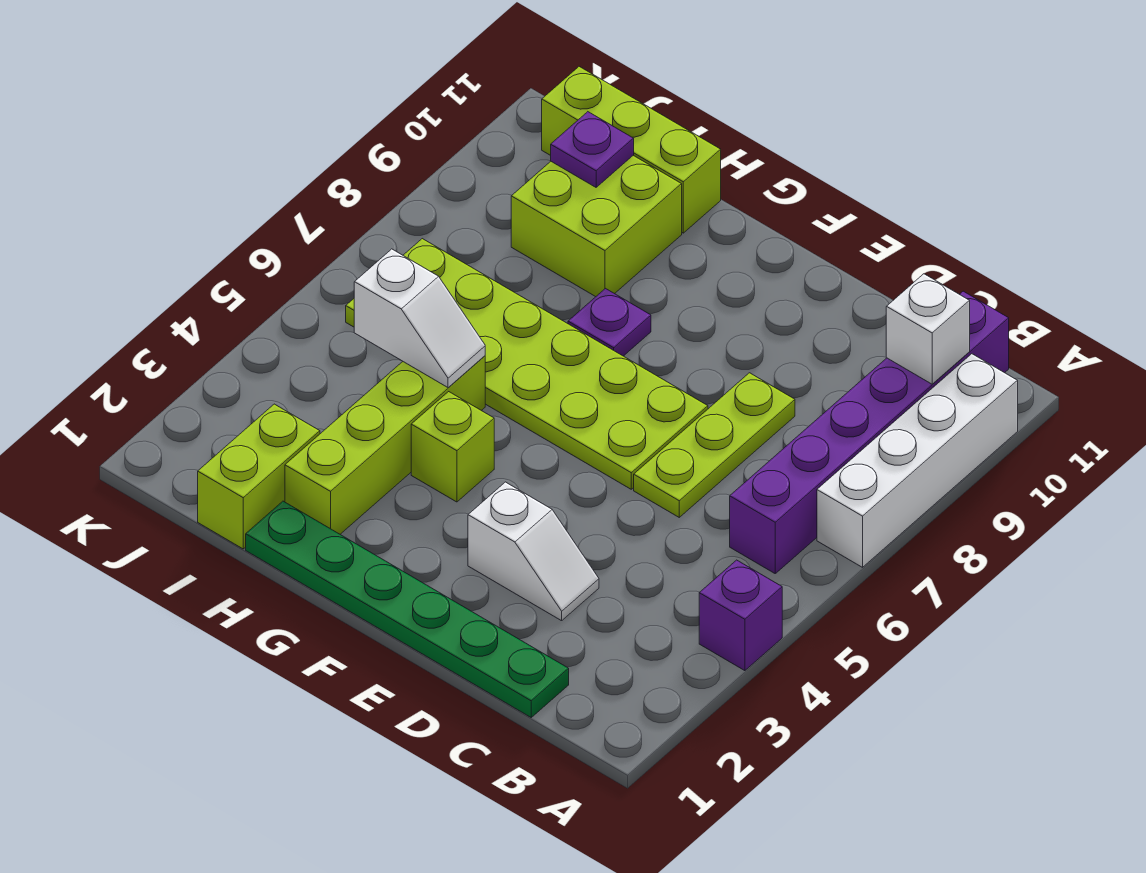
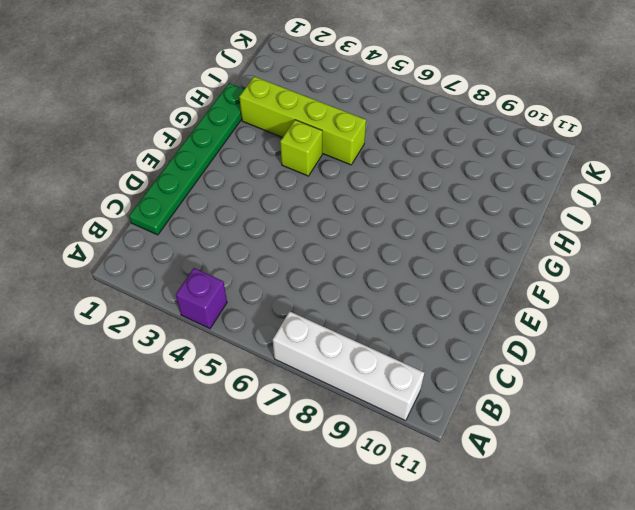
none -> purple brick B6:B11 level 1
none -> white slope D3:E3 level 1 top E
none -> lime plate D6:D8 level 1

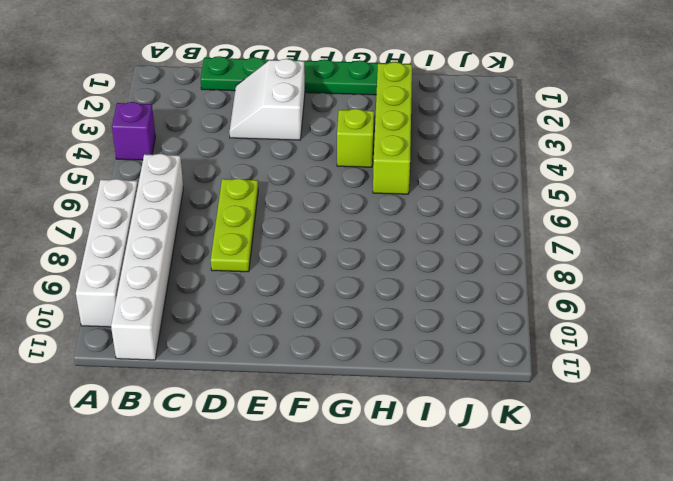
white brick B6:B11 level 1 -> purple brick B6:B11 level 1
white slope D2:E3 level 1 top E -> white slope D3:E3 level 1 top E
none -> lime plate E6:J7 level 1
none -> purple plate G8 level 1
none -> lime brick H9:I10 level 1

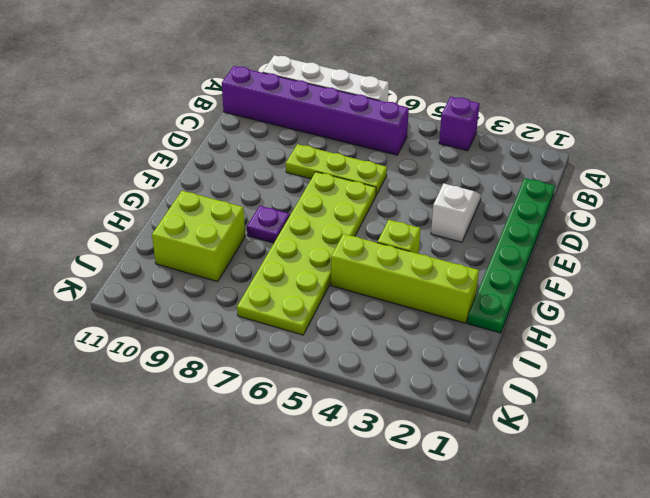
none -> lime brick H11:J11 level 1
none -> lime brick I1:I2 level 1
none -> white brick B10 level 2

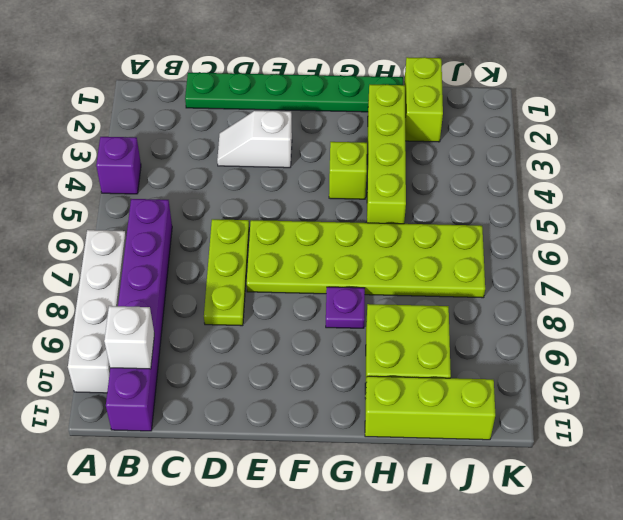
none -> white slope H5:I5 level 2 top I
none -> purple plate I10 level 2

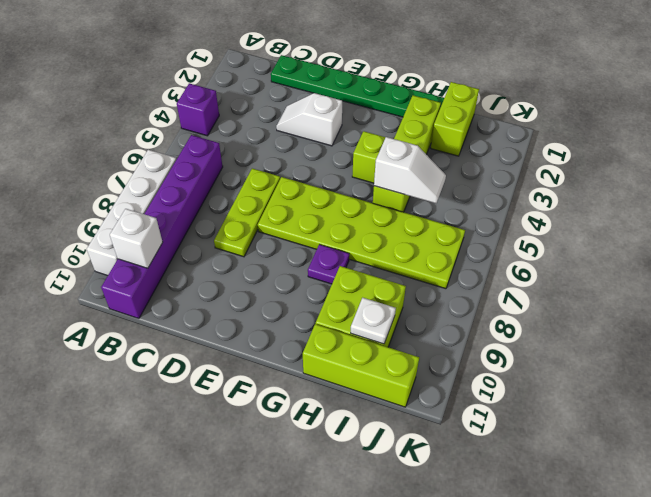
white slope H5:I5 level 2 top H -> white slope H5:I5 level 2 top I
white plate I10 level 2 -> purple plate I10 level 2

